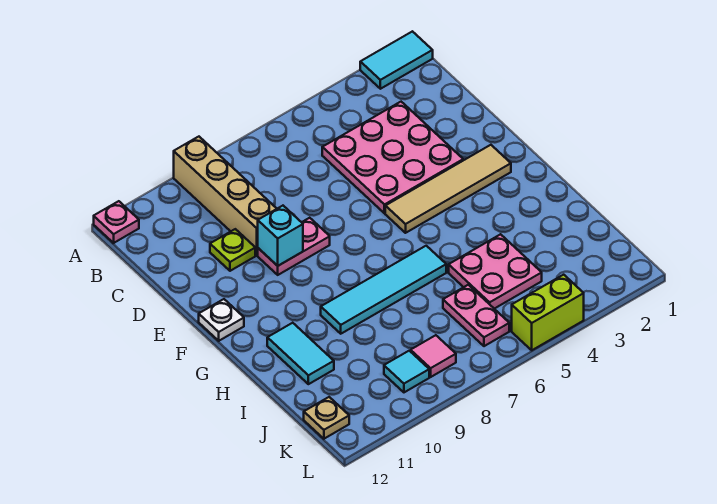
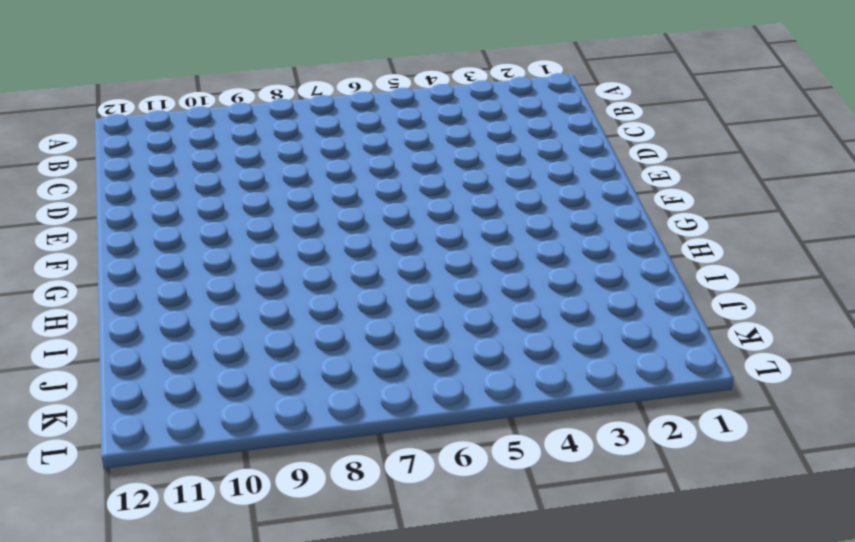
none -> cyan tile A1:A2 level 1
none -> tan brick A9:D9 level 1
none -> pink plate A12 level 1

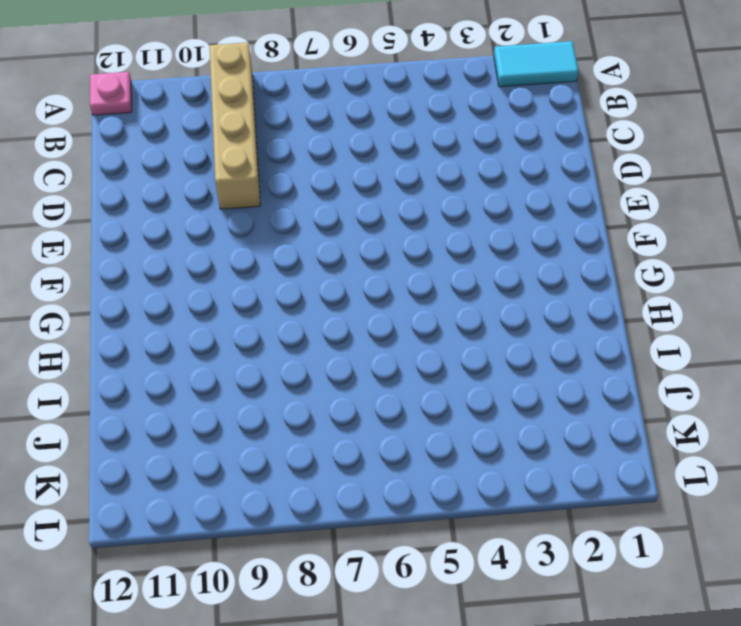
none -> pink plate C3:E5 level 1
none -> lime plate D10 level 1
none -> pink plate E8:E9 level 1

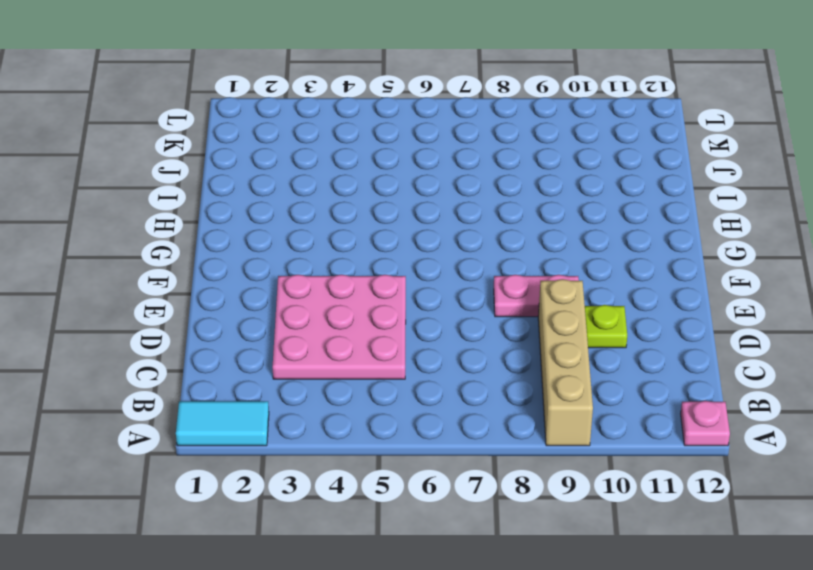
none -> tan tile F2:F5 level 1
none -> white plate F12 level 1
none -> cyan tile H6:H9 level 1

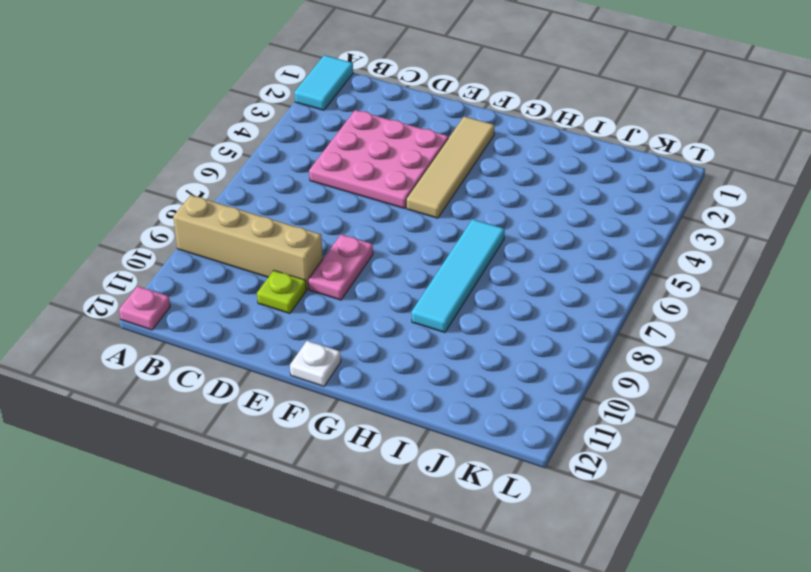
none -> cyan tile H11:I11 level 1
none -> pink plate I4:J5 level 1
none -> pink plate J6:K6 level 1

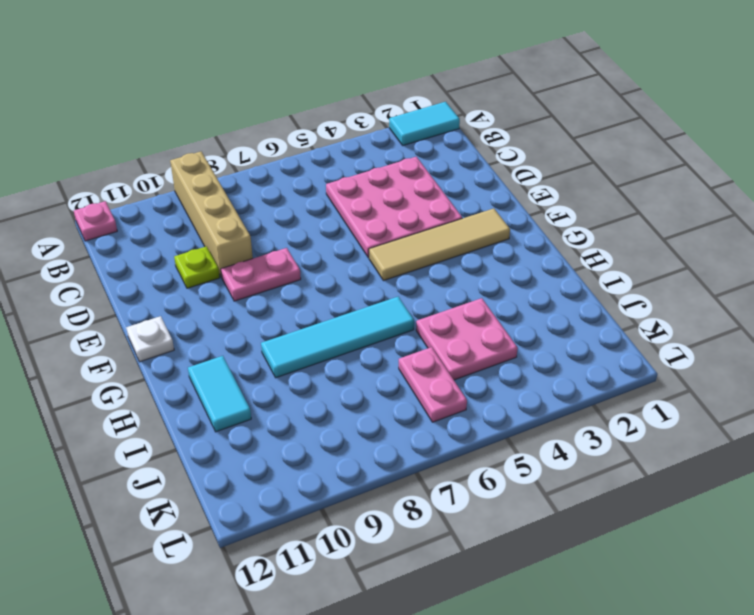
none -> pink tile K8 level 1
none -> cyan tile K9 level 1
none -> tan plate K12 level 1

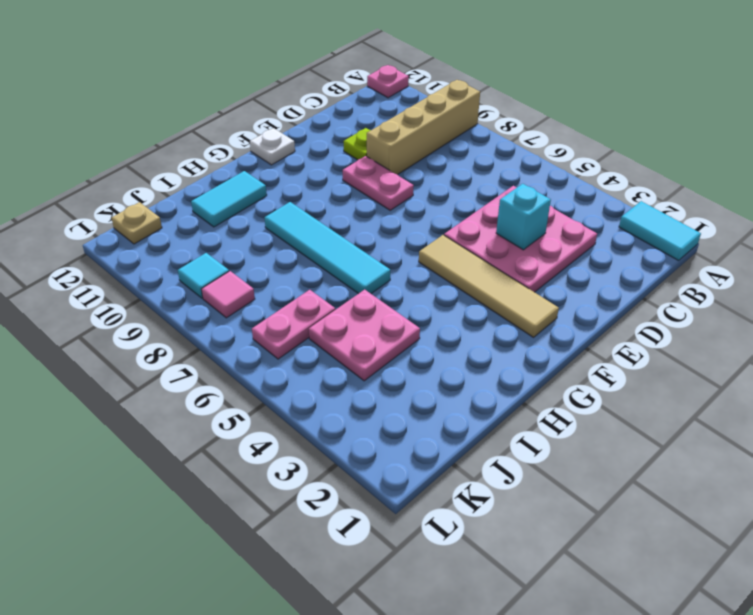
cyan brick D4 level 2 -> cyan brick E9 level 2
none -> lime brick L4:L5 level 1

